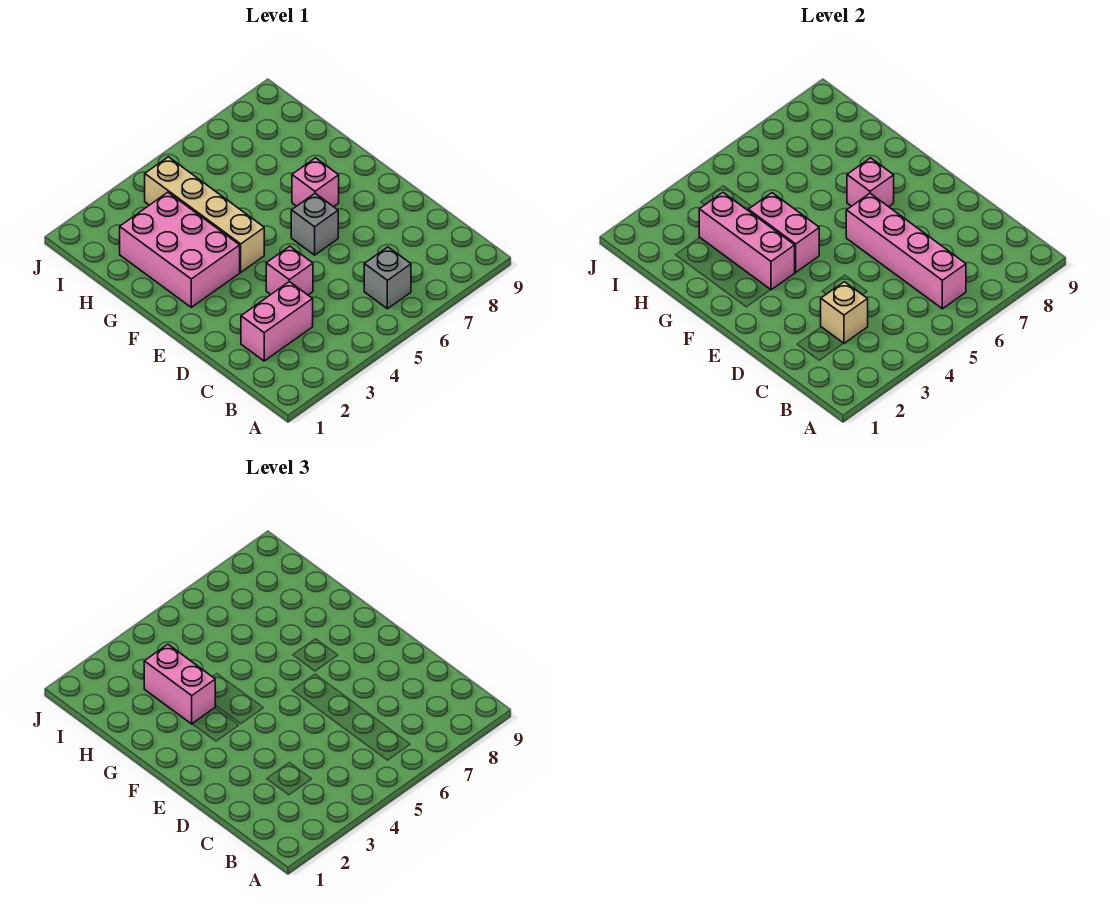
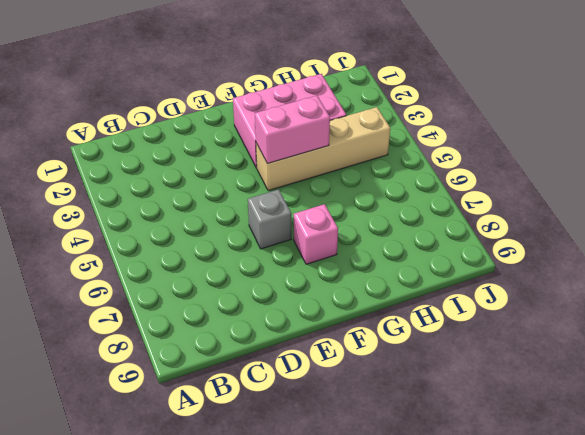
none -> grey brick B6 level 1
none -> pink brick C2:C3 level 1
none -> pink brick D4 level 1

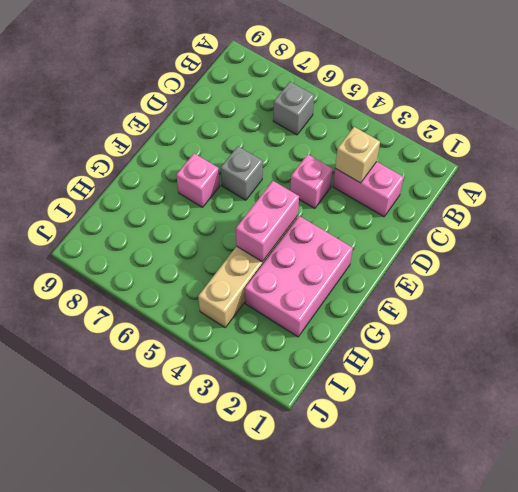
none -> pink brick B6:E6 level 2
none -> pink brick F3:H3 level 2
none -> pink brick F7 level 2

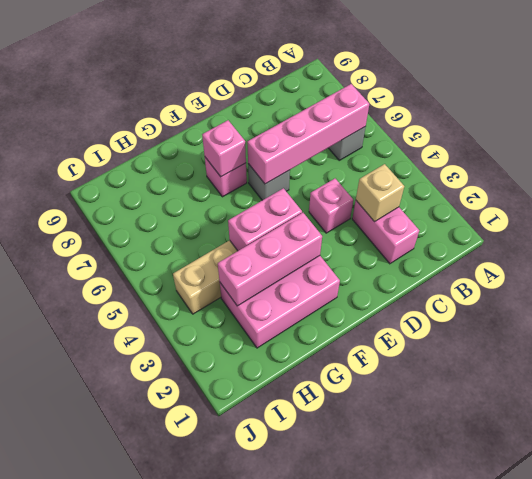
none -> pink brick G3:H3 level 3

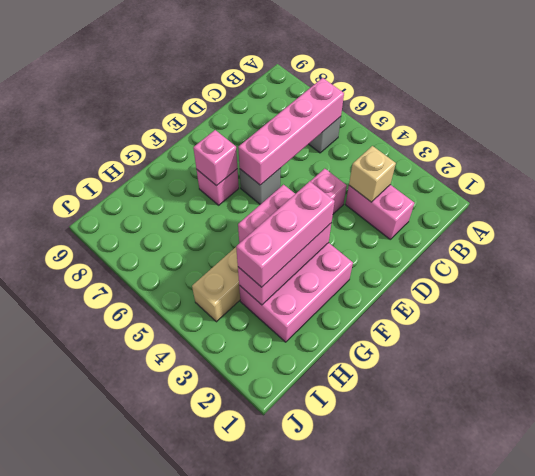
pink brick F3:H3 level 3 -> pink brick G3:H3 level 3

